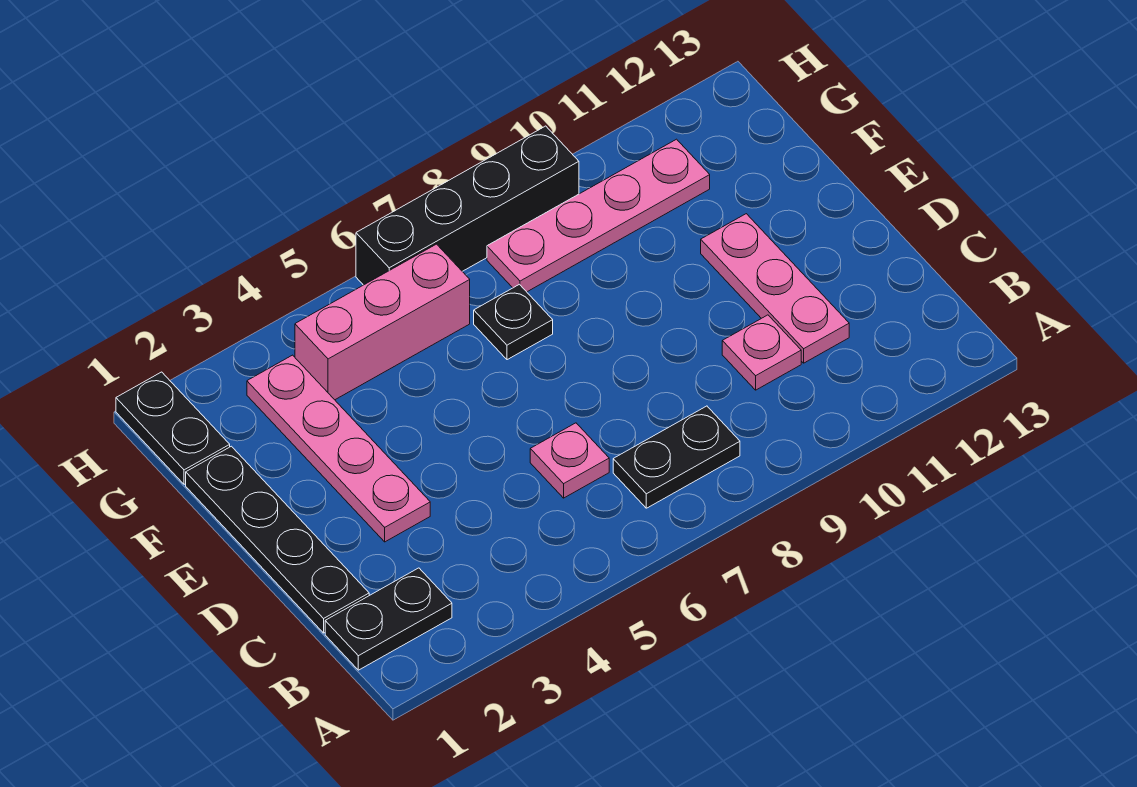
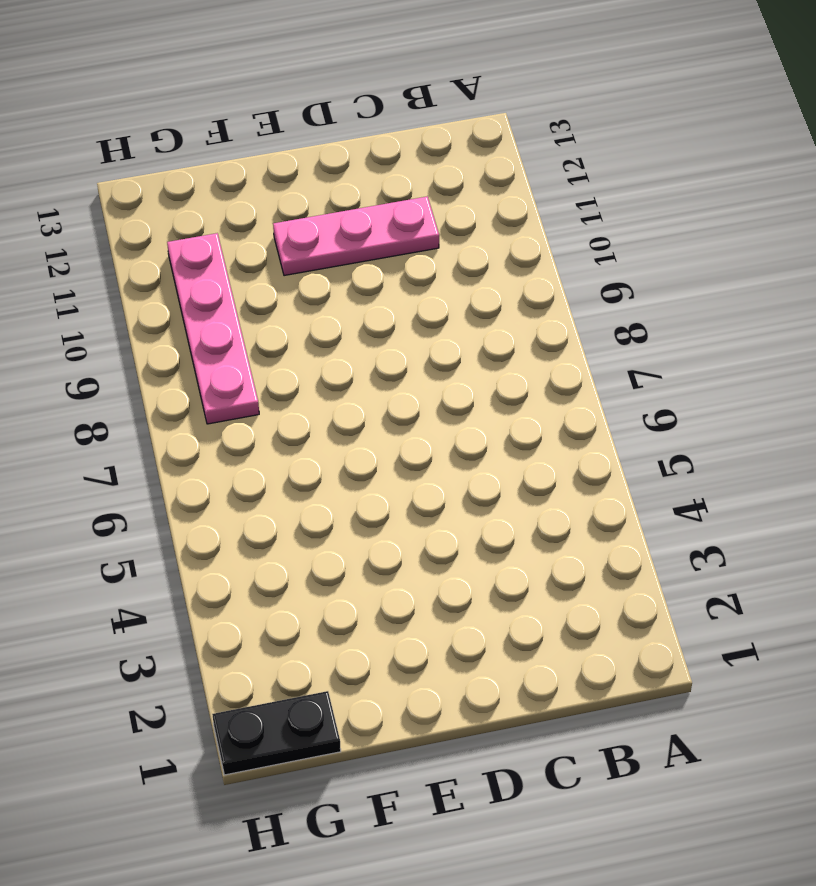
none -> black plate B1:B2 level 1
none -> black plate B7:B8 level 1
none -> black plate C1:F1 level 1

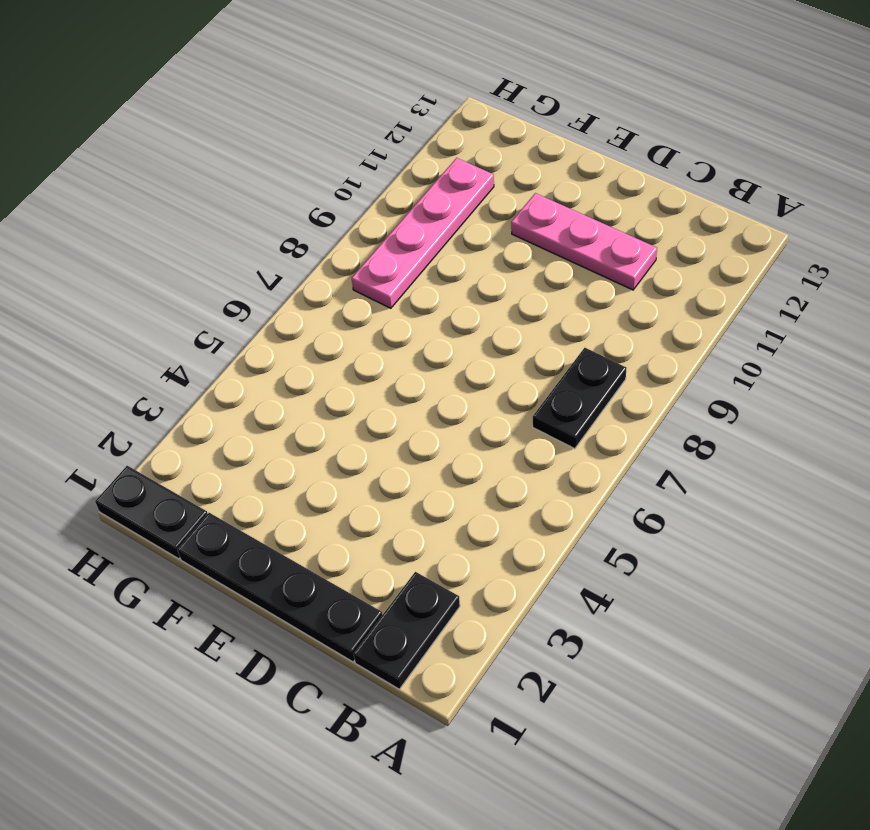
none -> pink plate C6 level 1
none -> pink plate C10 level 1
none -> pink plate D3:G3 level 1

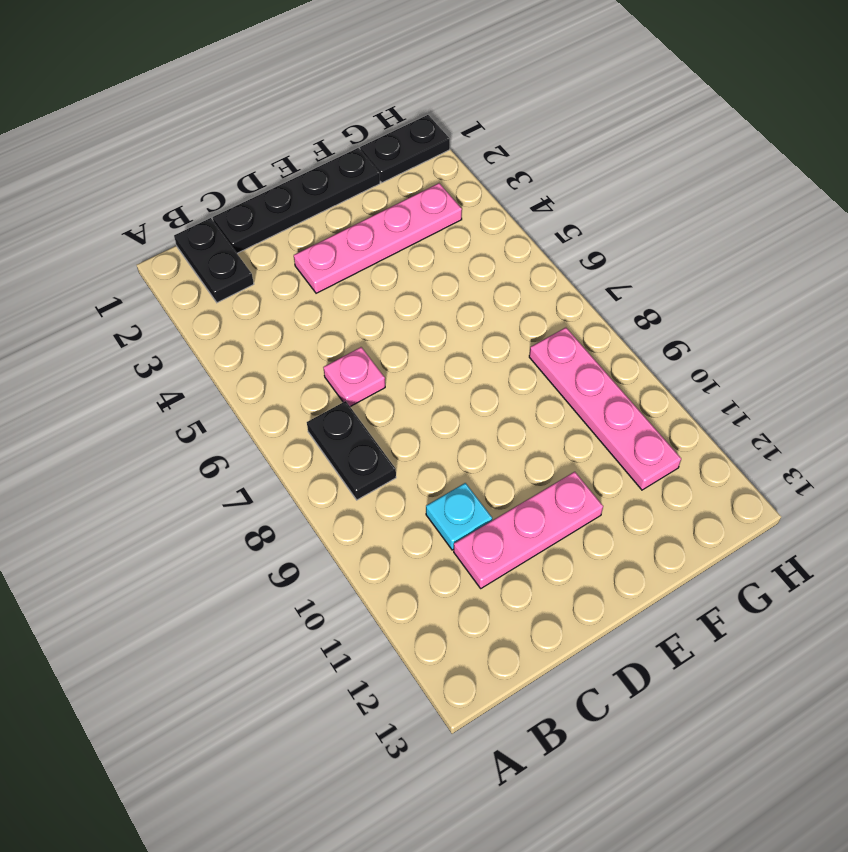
cyan plate C10 level 1 -> pink plate C10 level 1
none -> black plate F7 level 1
none -> pink brick G4:G6 level 1
none -> black brick H6:H9 level 1

